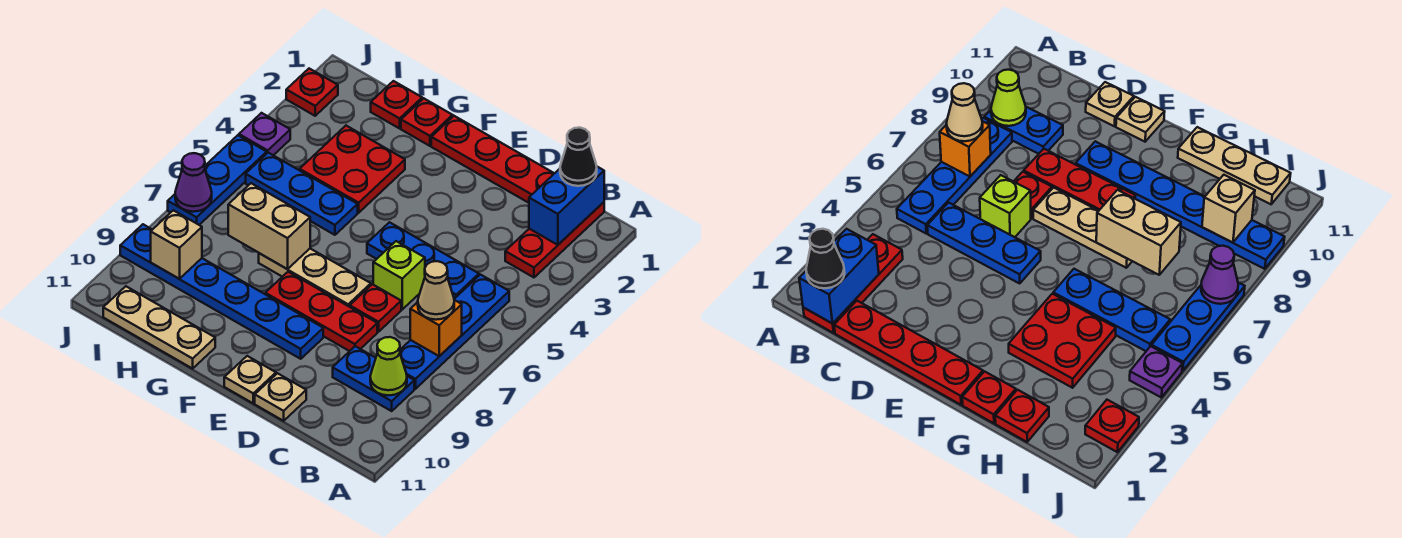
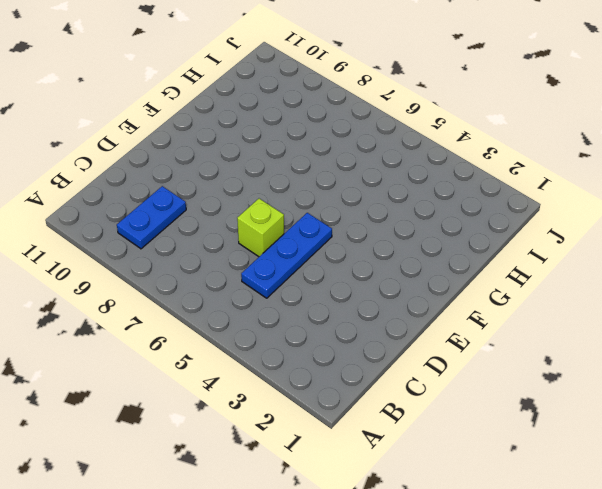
none -> red plate B1:B3 level 1
none -> blue plate B5:B8 level 1
none -> red plate C1:F1 level 1

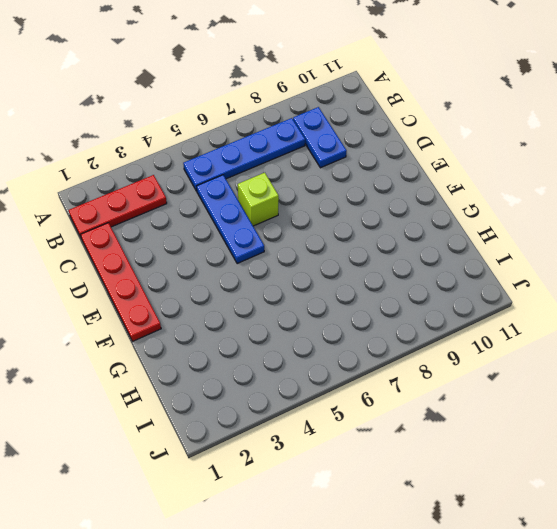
none -> red plate D7 level 1
none -> red plate D8:F8 level 1
none -> tan plate D11 level 1

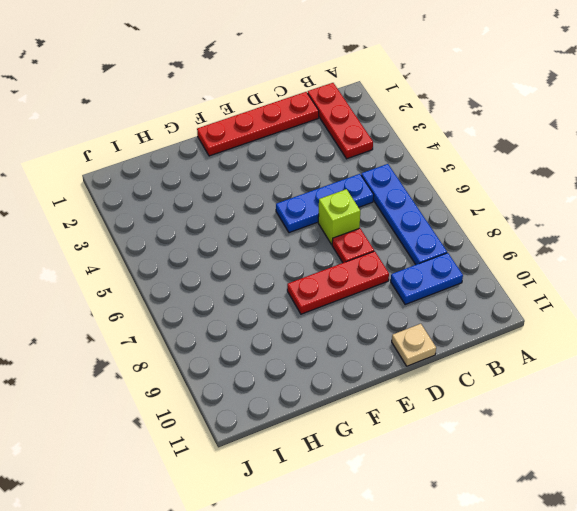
none -> tan plate E7:G7 level 1
none -> blue plate E9:J9 level 1
none -> tan plate E11 level 1

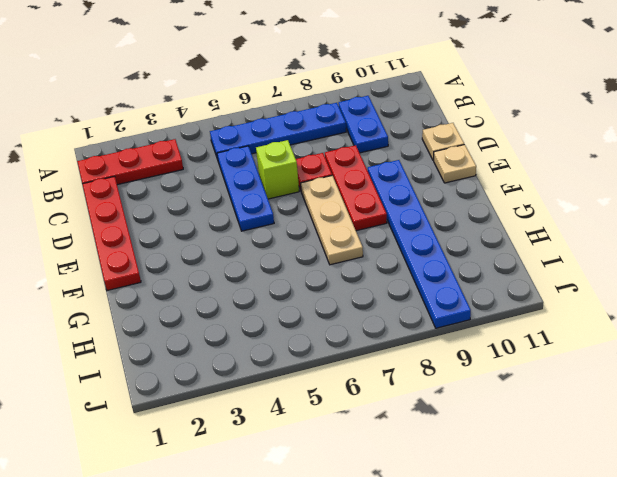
none -> red plate G1 level 1
none -> red plate G3:H4 level 1
none -> blue plate G5:I5 level 1

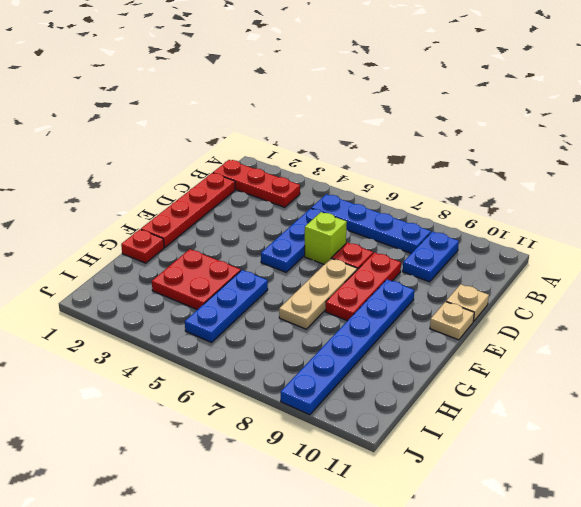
none -> tan plate G11:I11 level 1
none -> red plate H1 level 1
none -> red plate J2 level 1

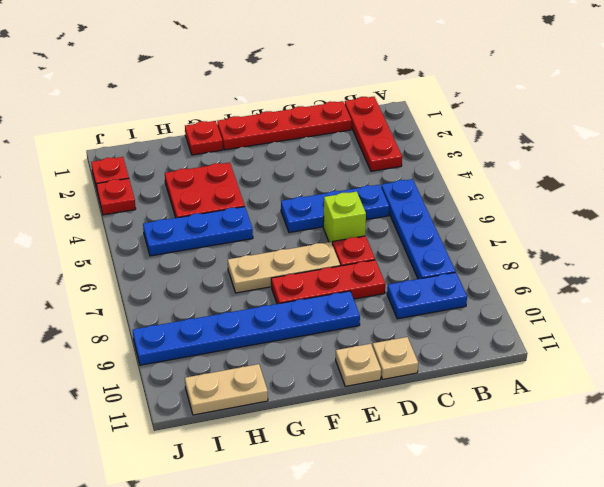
tan plate H11:I11 level 1 -> tan plate G11:I11 level 1
red plate J3 level 1 -> red plate H1 level 1
none -> purple plate J4 level 1
none -> blue plate J5:J7 level 1
none -> blue brick B1:B2 level 2

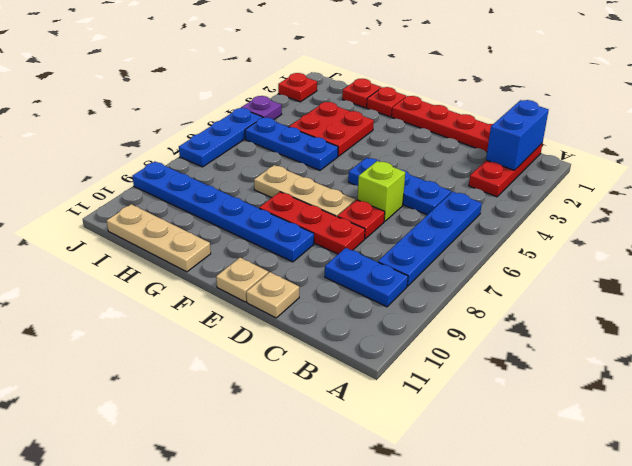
none -> orange brick B7 level 2
none -> lime cone B9 level 2
none -> tan brick G7:H7 level 2

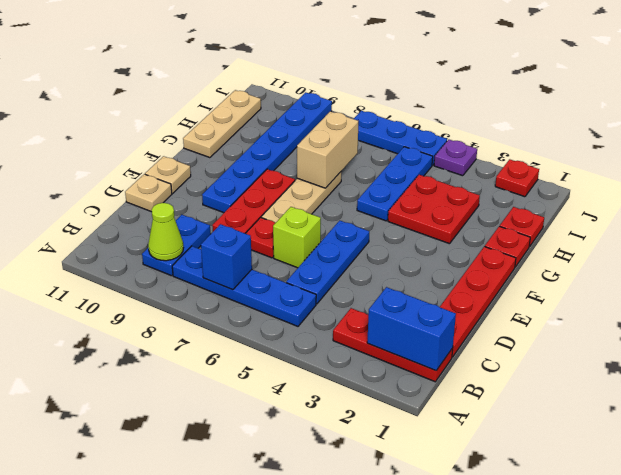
blue brick B7 level 2 -> orange brick B7 level 2
none -> tan brick I9 level 2
none -> purple cone J7 level 2
none -> black cone B1 level 3

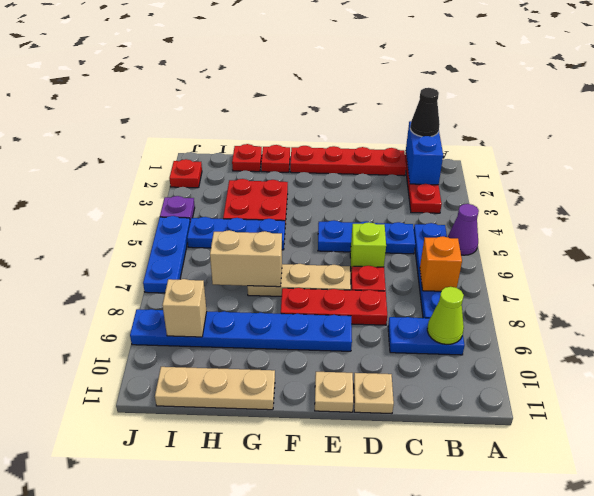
purple cone A5 level 1 -> purple cone J7 level 2
none -> tan cone B7 level 3

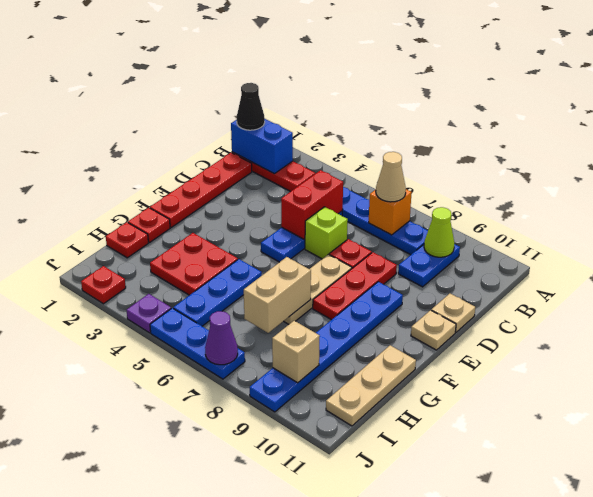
red brick C5:D5 level 2 -> none

